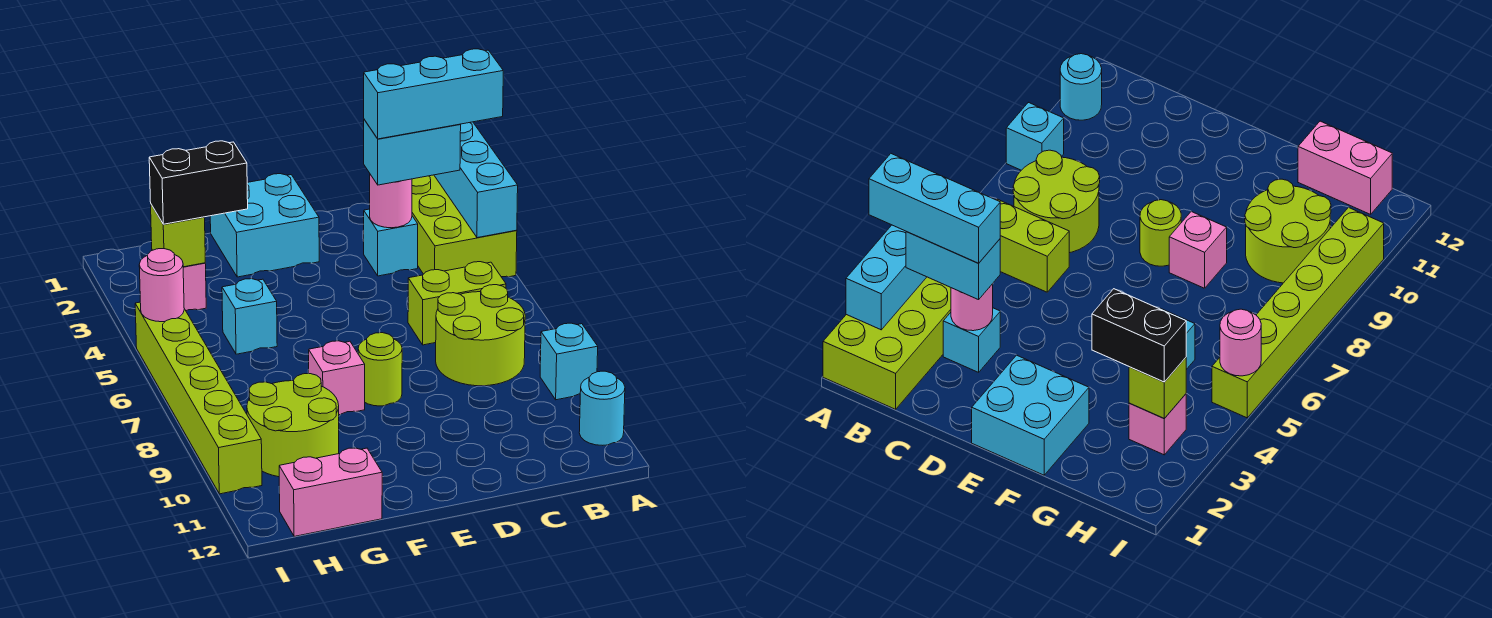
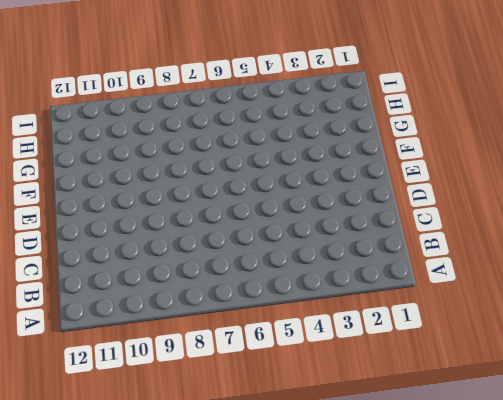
none -> lime brick A1:B4 level 1
none -> cyan brick A9 level 1
none -> cyan round brick A11 level 1

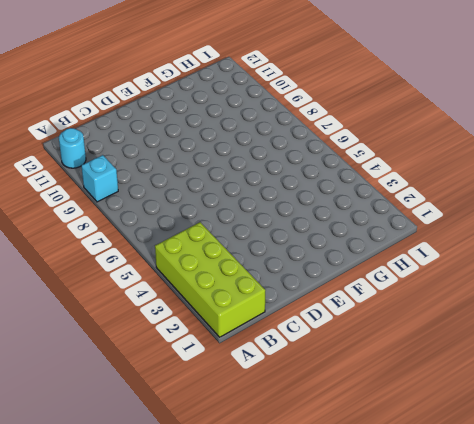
none -> lime brick B6:C6 level 1
none -> lime round brick B7:C8 level 1
none -> cyan brick C3 level 1

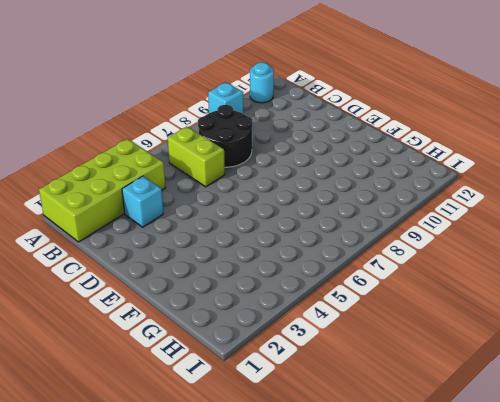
black round brick B7:C8 level 1 -> lime round brick B7:C8 level 1
none -> cyan brick E1:F2 level 1
none -> lime round brick E8 level 1
none -> pink brick F8 level 1

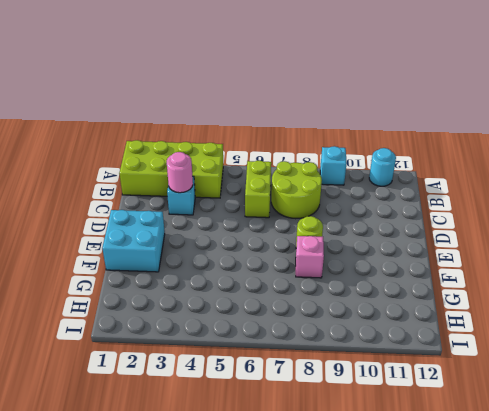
none -> cyan brick G5 level 1
none -> lime round brick G9:H10 level 1
none -> pink brick G12:H12 level 1

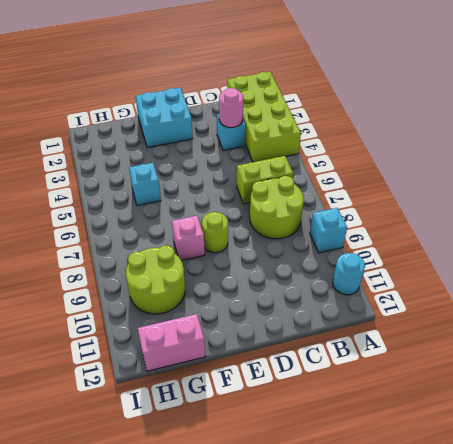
none -> pink brick H3 level 1
none -> lime brick I5:I10 level 1
none -> cyan brick A2:A4 level 2

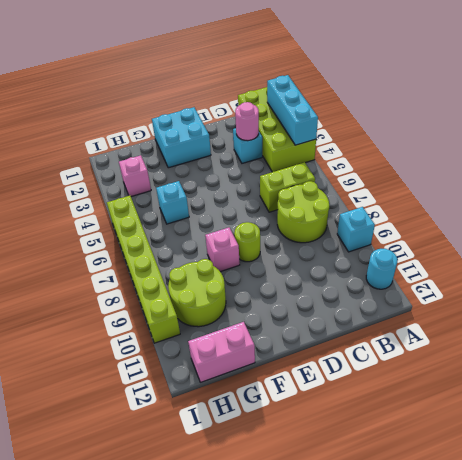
none -> lime brick H3 level 2
none -> pink round brick I5 level 2
none -> cyan brick B3:C3 level 3

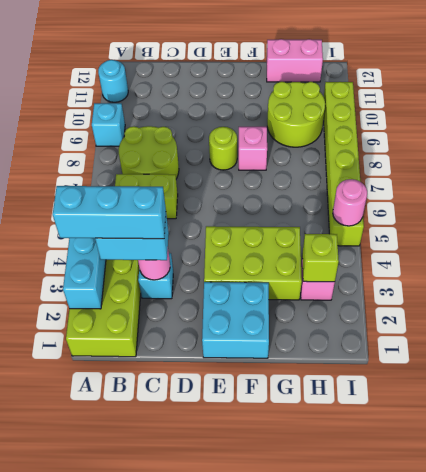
lime brick E3:G4 level 1 -> none
none -> cyan brick G5 level 1
none -> black brick G3:H3 level 3

